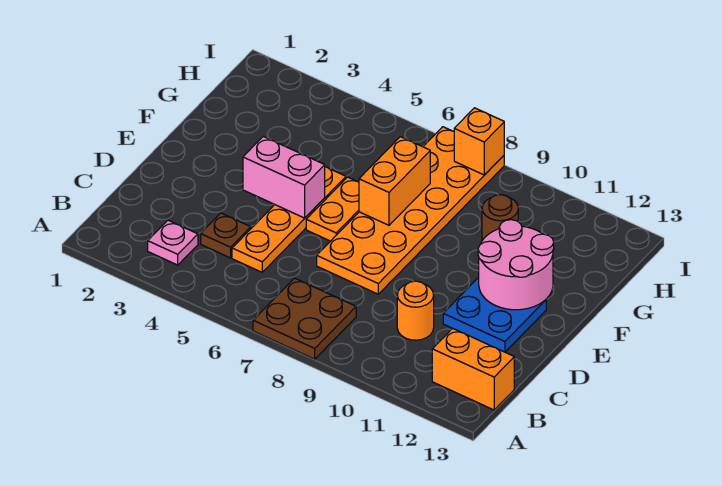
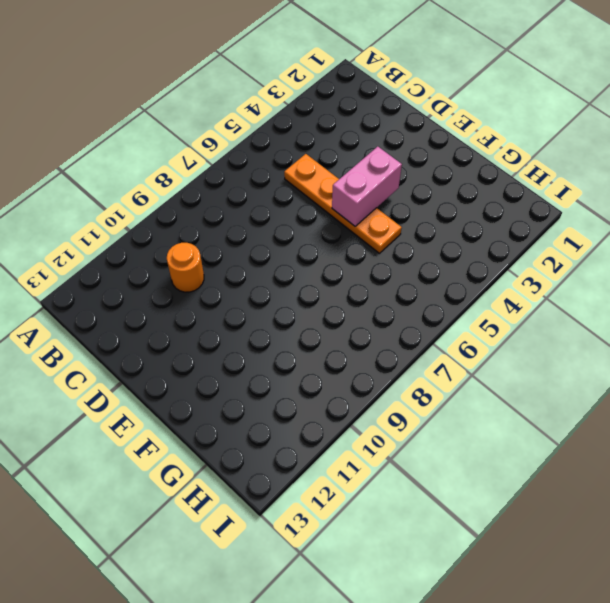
none -> brown plate A7:B8 level 1
none -> pink plate B3 level 1
none -> orange brick B12:B13 level 1

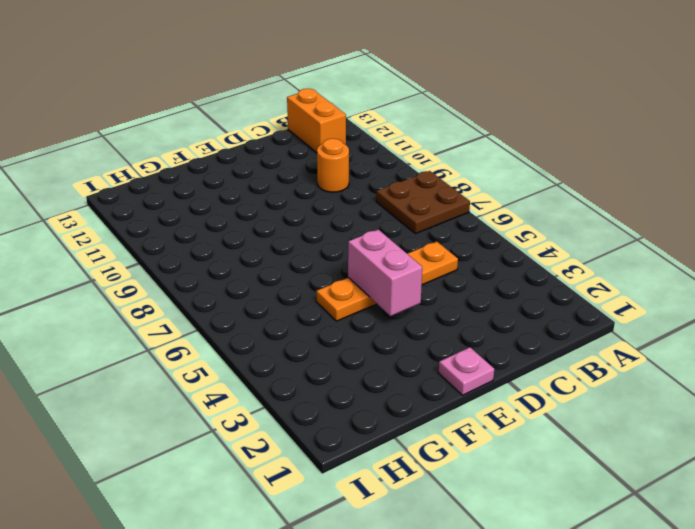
pink plate E1 level 1 -> pink plate B3 level 1
none -> brown plate C4 level 1
none -> orange plate D7:I8 level 1
none -> blue plate D11:E12 level 1

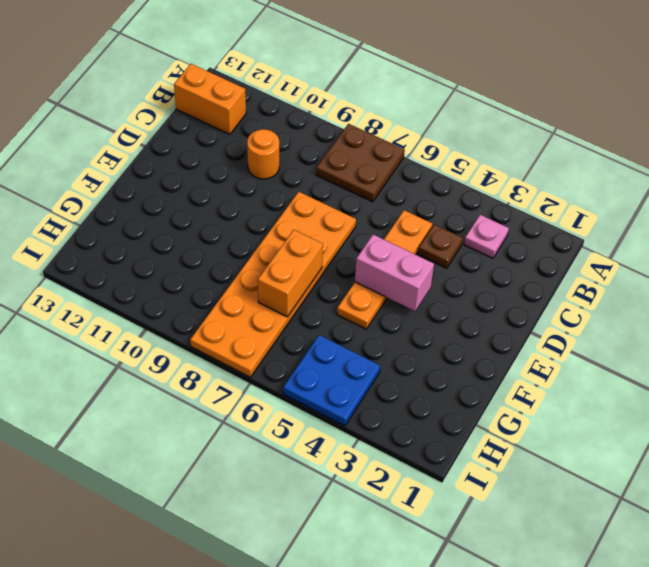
blue plate H4:I5 level 1 -> blue plate D11:E12 level 1
none -> orange plate E6:F6 level 1
none -> brown round brick G10 level 1
none -> pink round brick E11:F12 level 2

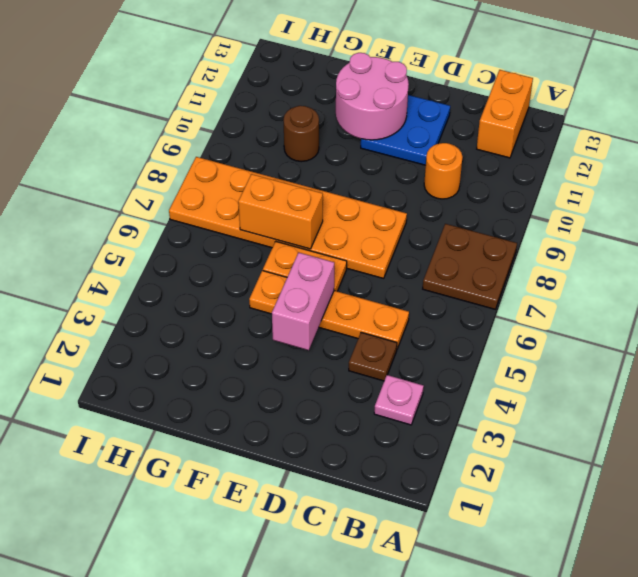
none -> orange brick I8 level 2

